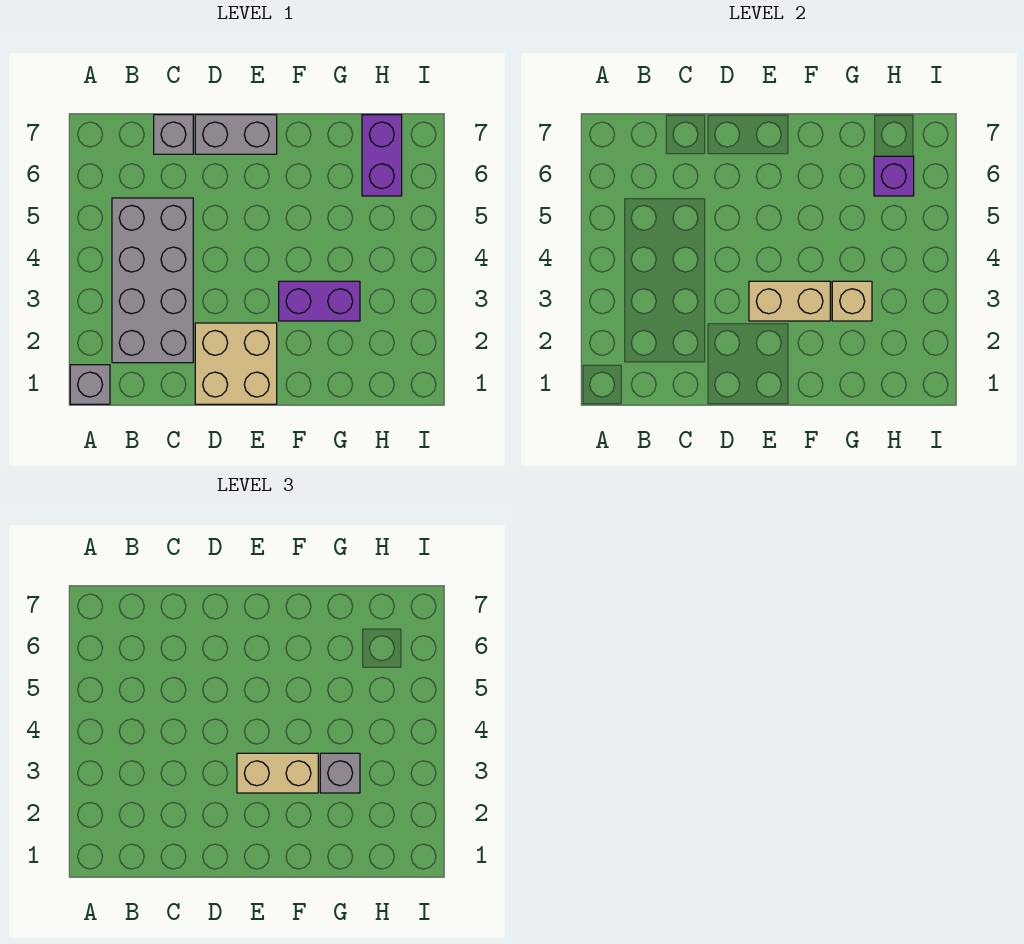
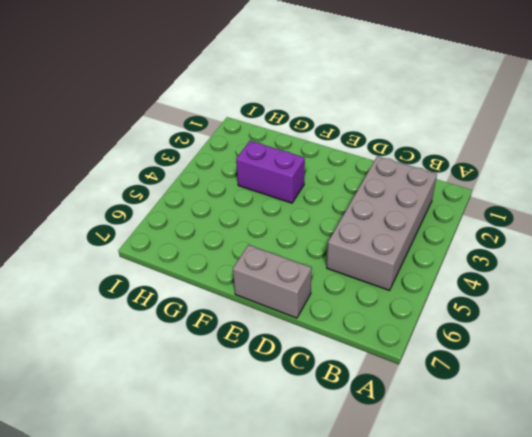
none -> grey brick A1 level 1
none -> grey brick C7 level 1
none -> tan brick D1:E2 level 1

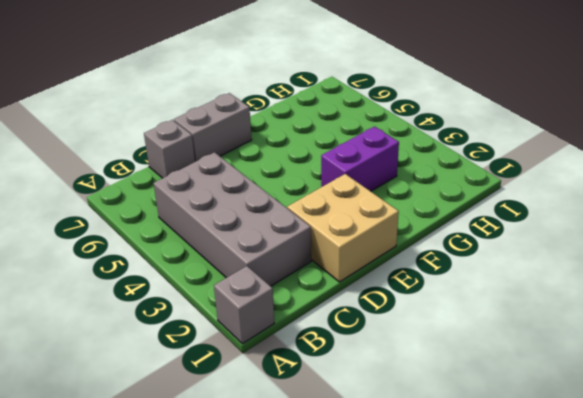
none -> purple brick H6:H7 level 1
none -> tan brick E3:F3 level 2
none -> tan brick G3 level 2

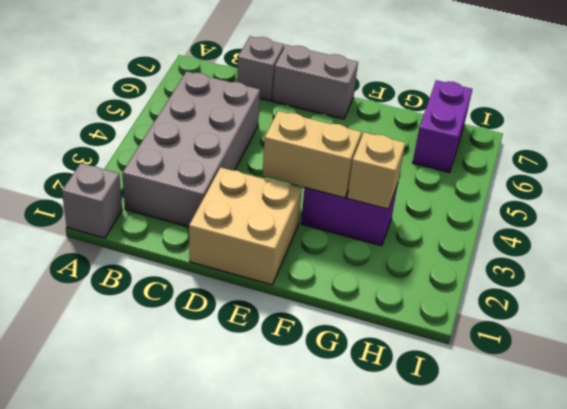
none -> purple brick H6 level 2
none -> tan brick E3:F3 level 3
none -> grey brick G3 level 3

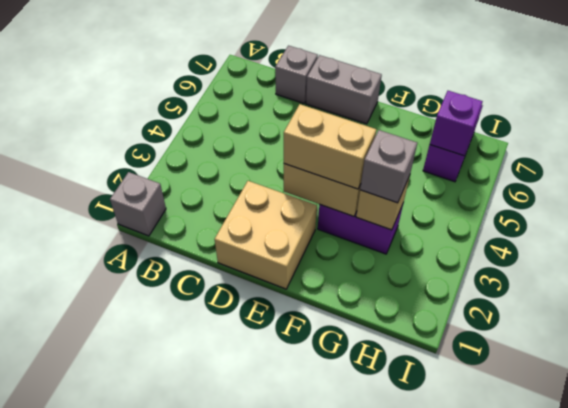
none -> grey brick B2:C5 level 1

